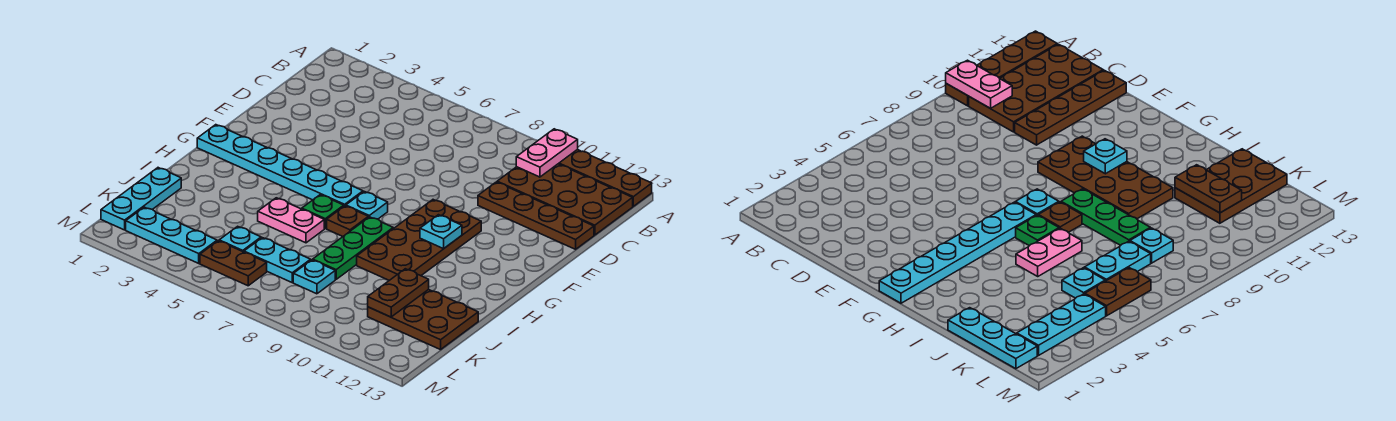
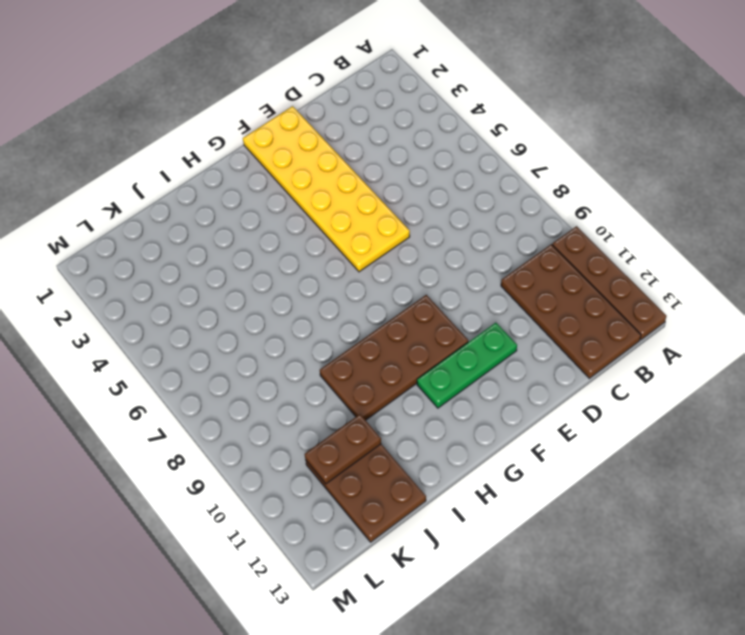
yellow plate E1:F6 level 1 -> none
green plate E11:G11 level 1 -> green plate H8:J8 level 1
none -> brown plate D10:D13 level 1
none -> cyan plate G1:G6 level 1
none -> cyan plate G7 level 1

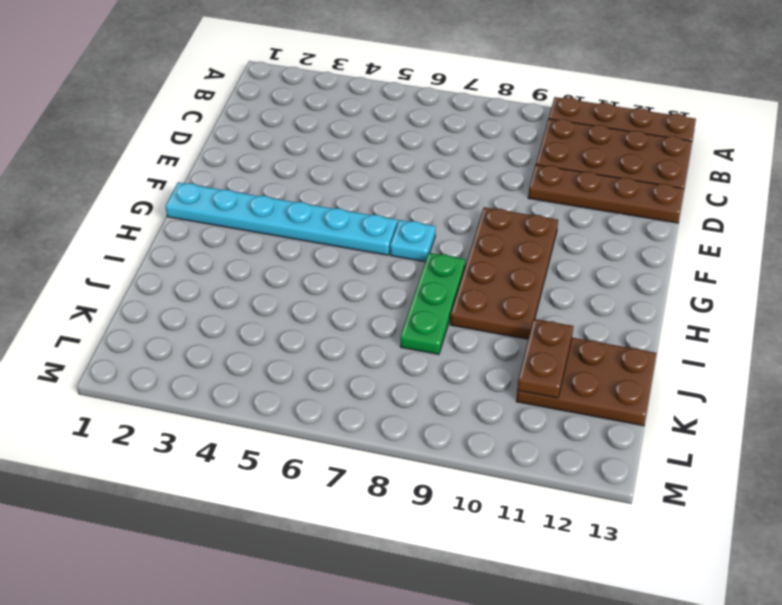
none -> green plate H6 level 1
none -> brown plate H7 level 1
none -> pink plate I5:I6 level 1

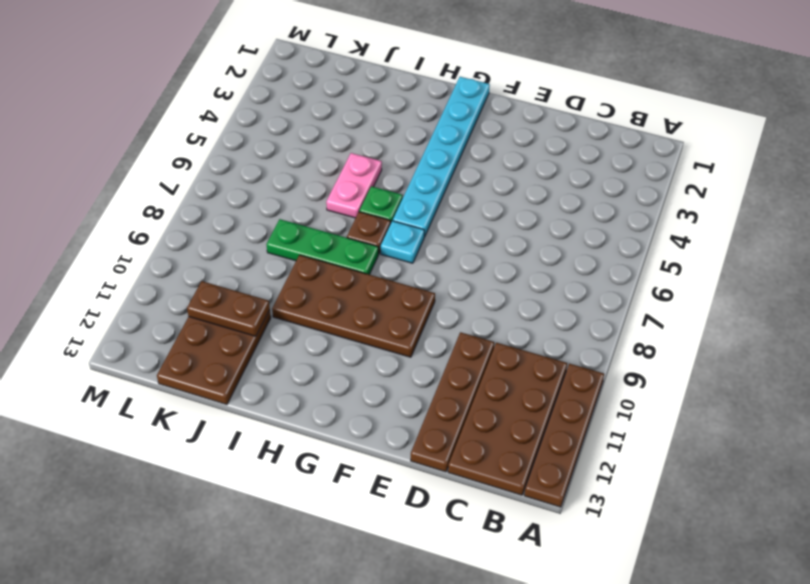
none -> cyan plate J1:L1 level 1
none -> cyan plate K5 level 1
none -> cyan plate K6:K7 level 1

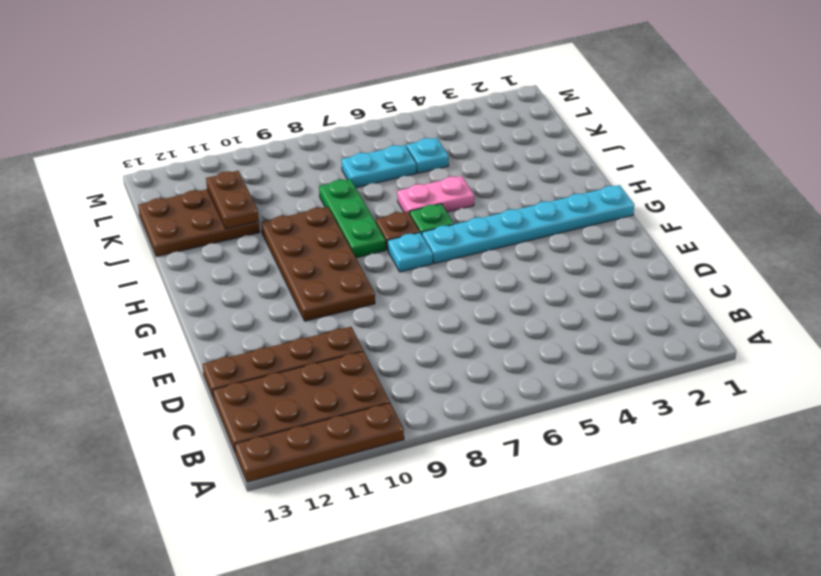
none -> cyan plate J1:L1 level 1
none -> cyan plate K8 level 1
none -> cyan plate L2:L4 level 1

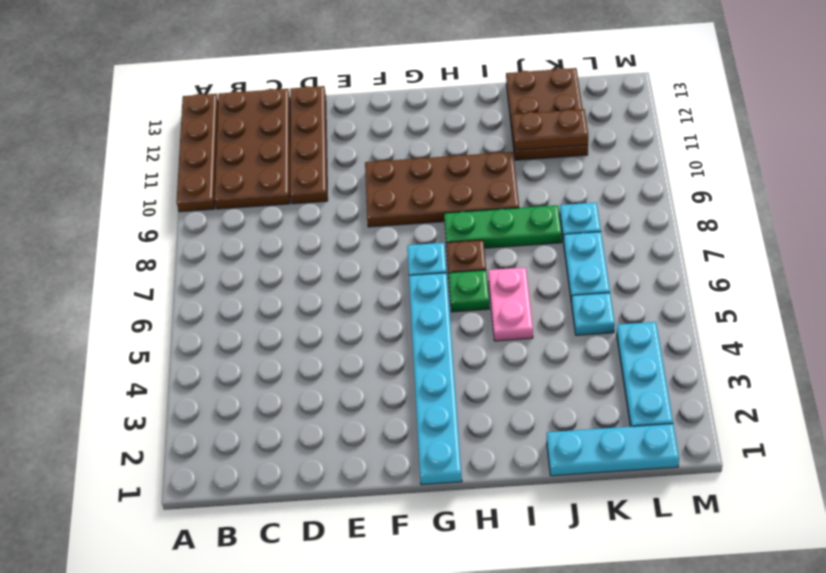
none -> brown plate L5:L6 level 1
none -> pink plate A10:B10 level 2
none -> cyan plate G10 level 2

